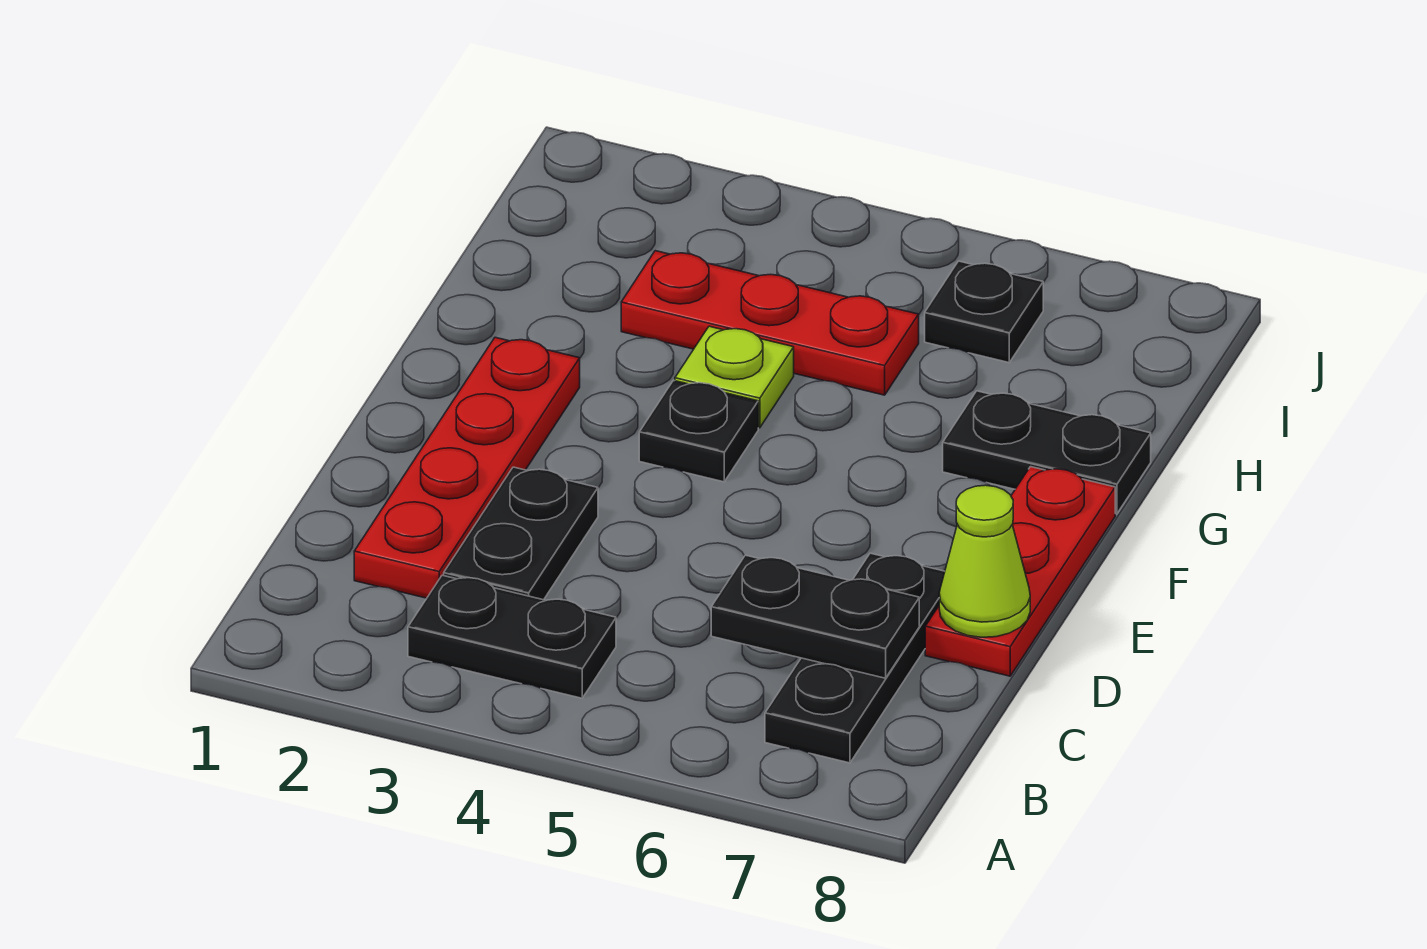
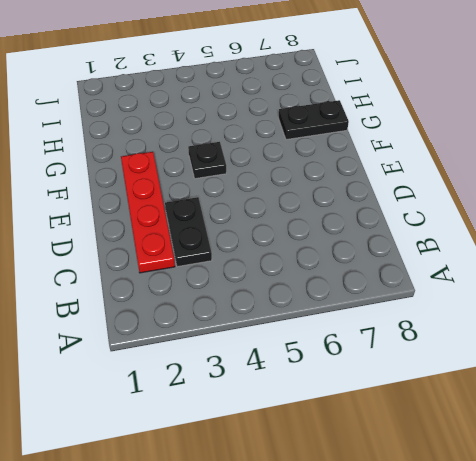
none -> black plate B3:B4 level 1
none -> black plate B7:D7 level 1
none -> red plate D8:F8 level 1

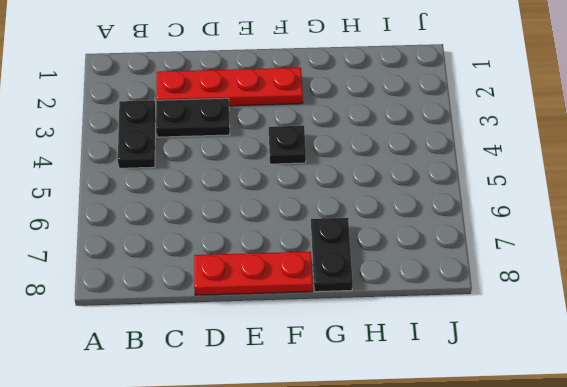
none -> black plate B7:D7 level 1
none -> lime plate G4 level 1
none -> red plate H3:H5 level 1

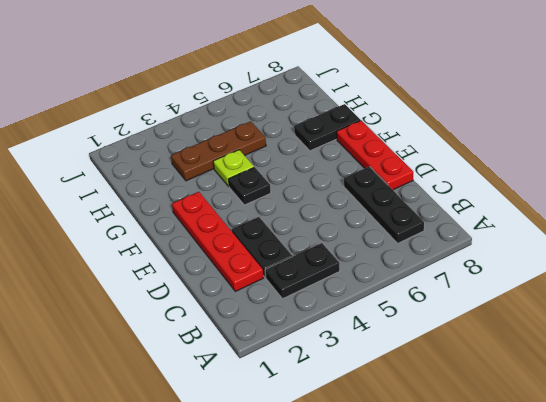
brown plate H3:H5 level 1 -> red plate H3:H5 level 1
none -> black plate I6 level 1
none -> black plate C6:C7 level 2
none -> lime cone D8 level 2

